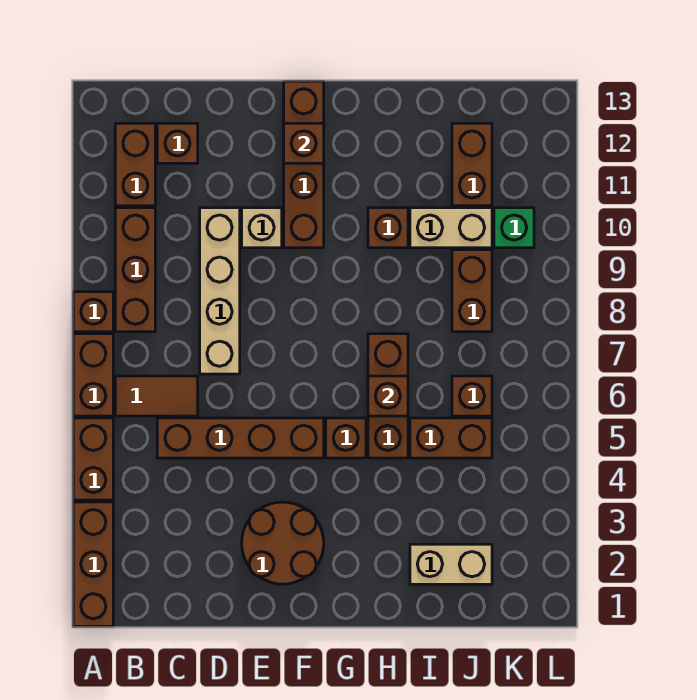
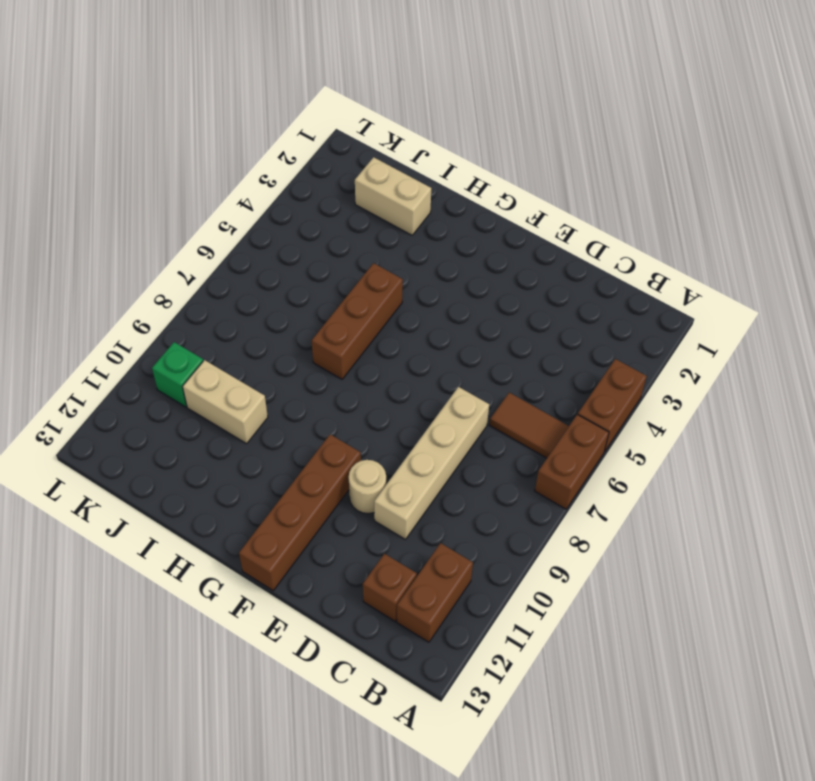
tan round brick E10 level 1 -> tan brick E10 level 1
none -> brown brick A1:A3 level 1
none -> brown brick A8 level 1
none -> brown brick B8:B10 level 1

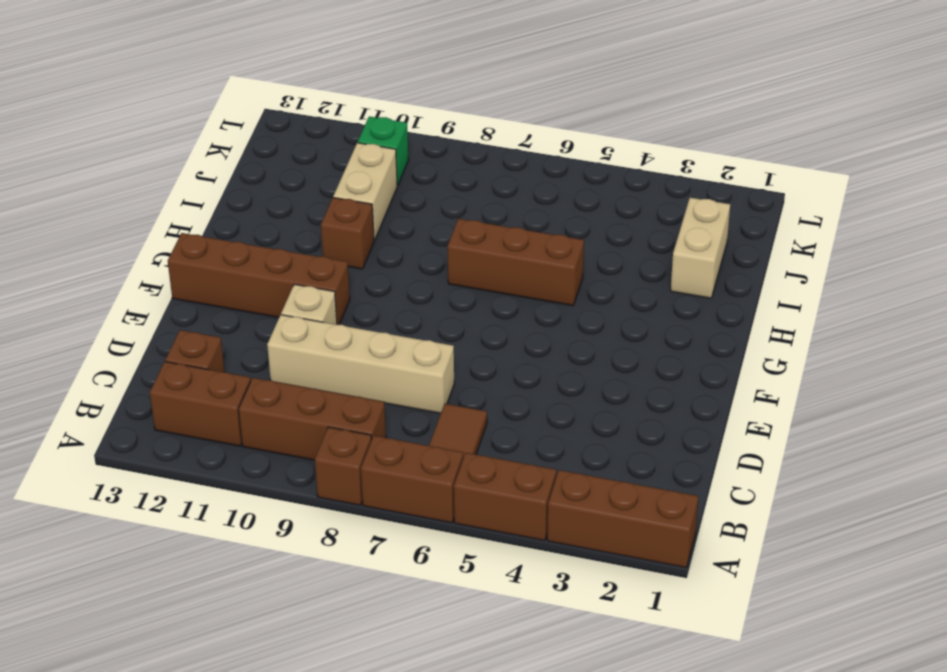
none -> brown brick C5:F5 level 1
none -> brown round brick E2:F3 level 1
none -> brown brick G5 level 1

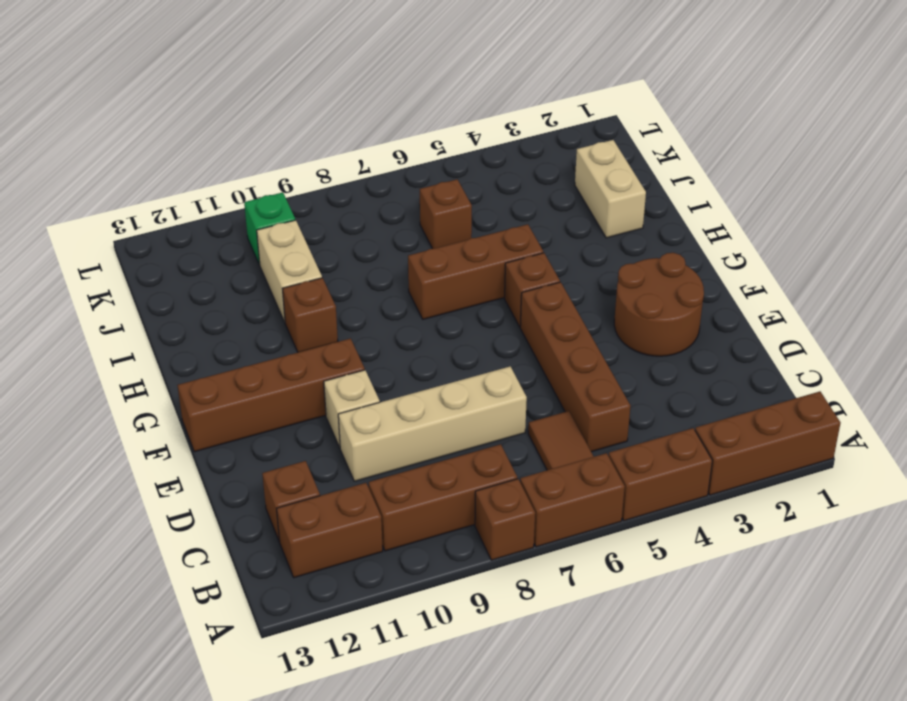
none -> brown brick I5:J5 level 1
none -> brown brick J8:J9 level 1
none -> brown brick J11:J12 level 1

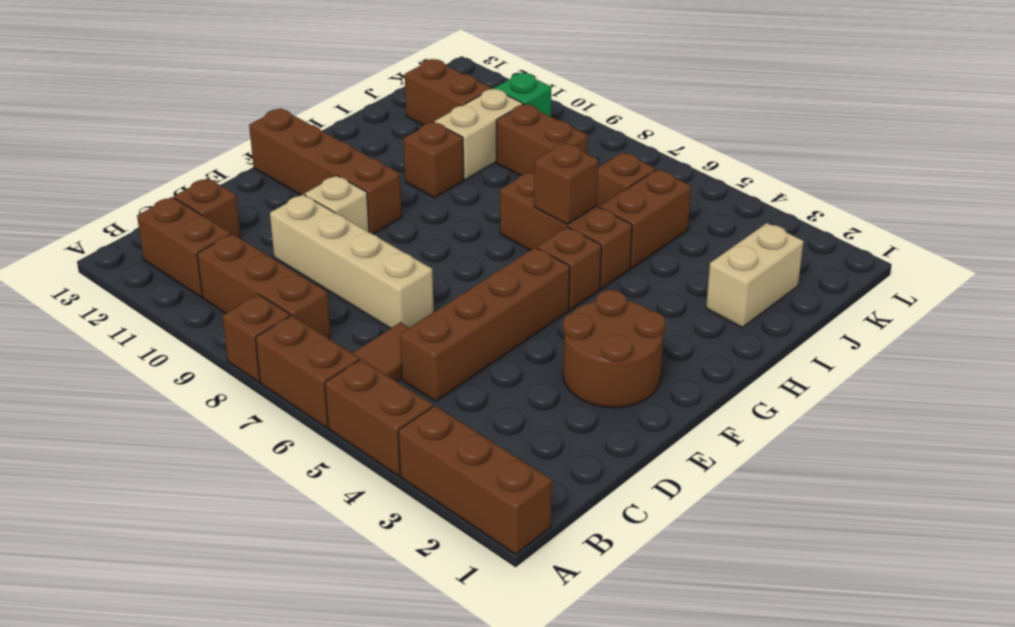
none -> brown brick F12 level 2

